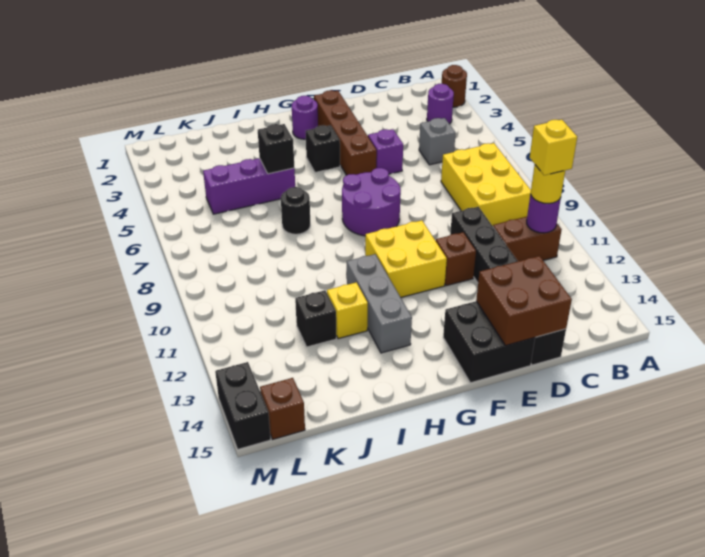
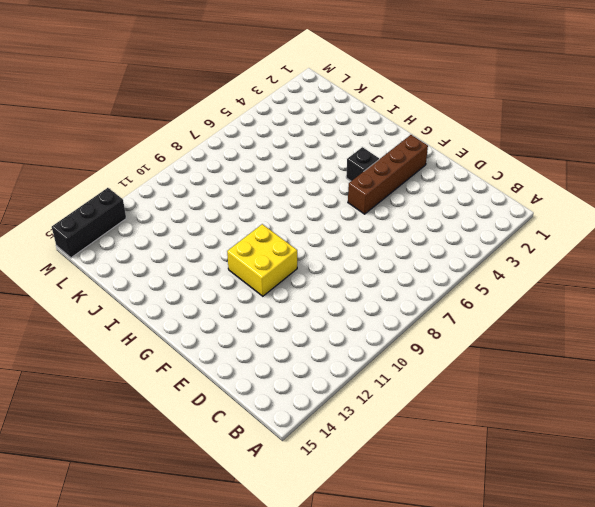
black brick M13:M15 level 1 -> black brick M14:M15 level 1
none -> brown round brick A2 level 1
none -> purple round brick B3 level 1
none -> yellow brick B7:C9 level 1

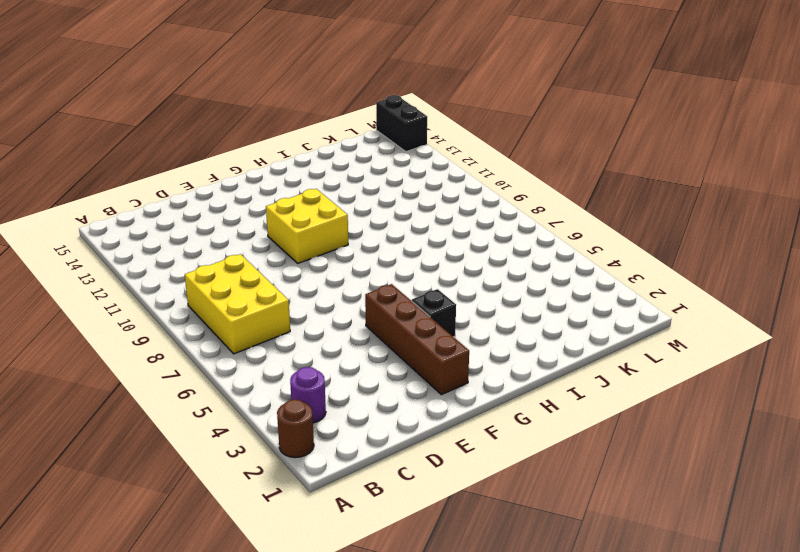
none -> brown brick B11:C11 level 1
none -> grey brick C5 level 1
none -> black brick D10:D15 level 1

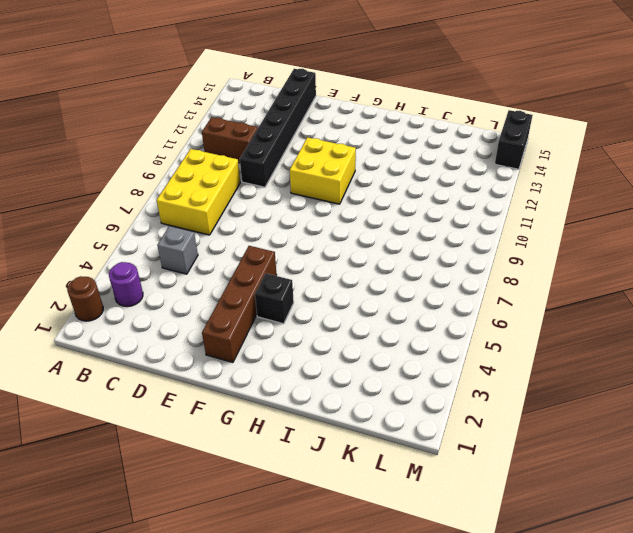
none -> purple brick E5 level 1
none -> brown brick E11 level 1
none -> black brick E14:F15 level 1

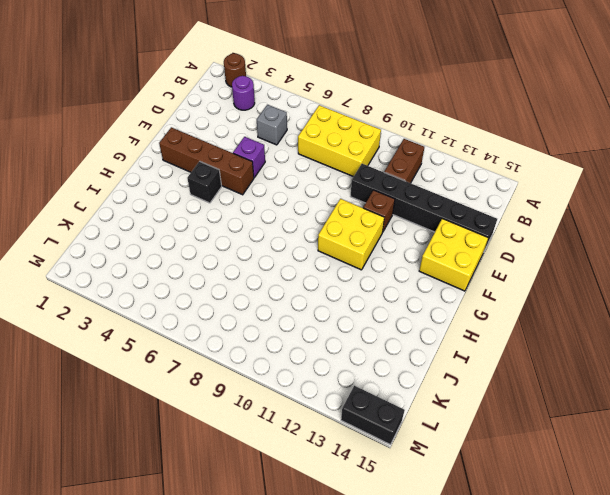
yellow brick E14:F15 level 1 -> black brick E14:F15 level 1
none -> purple round brick F7:G8 level 1
none -> purple round brick G2 level 1
none -> grey brick H11:H13 level 1

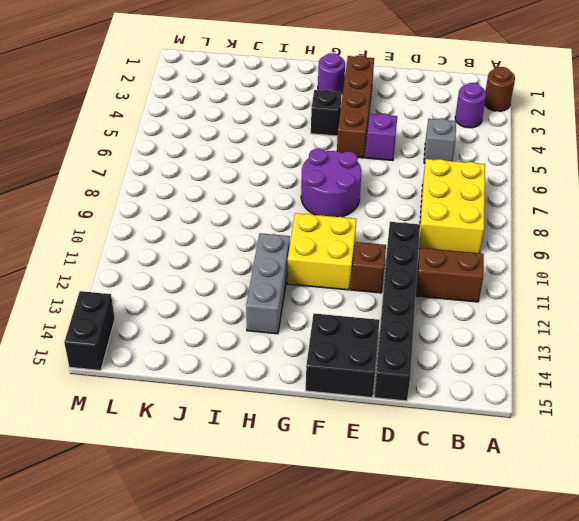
none -> purple brick I5:K5 level 1
none -> black round brick I7 level 1
none -> yellow brick I12 level 1

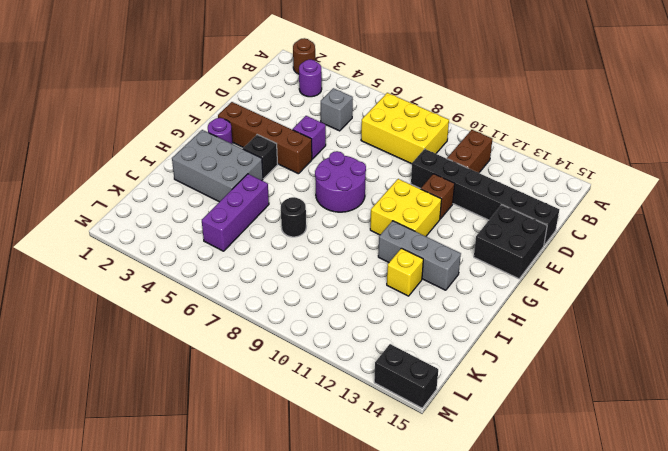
grey brick H2:I4 level 1 -> none
none -> black brick J12 level 1
none -> brown brick L15 level 1
none -> purple round brick B11 level 2

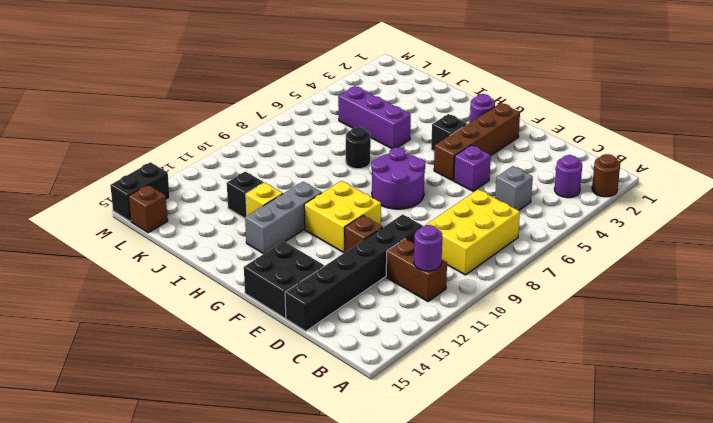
none -> brown brick D14:E15 level 2
none -> black brick I5 level 2
none -> yellow round brick B11 level 3

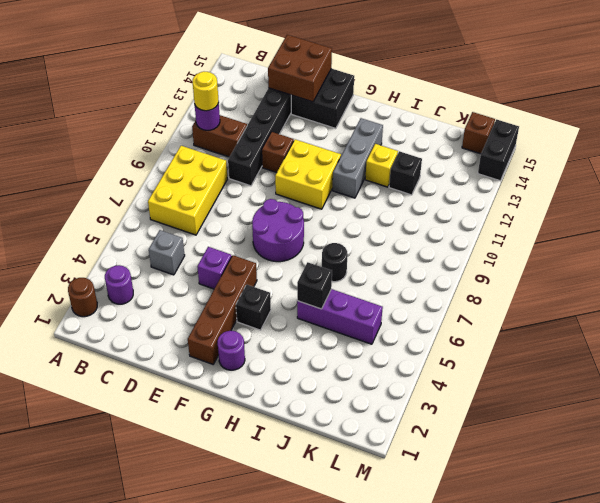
none -> yellow brick B11 level 4

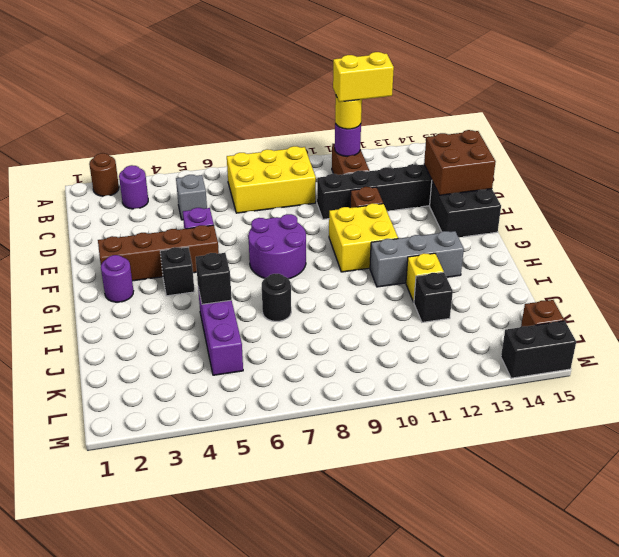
yellow brick B11:B12 level 4 -> yellow brick B11 level 4

